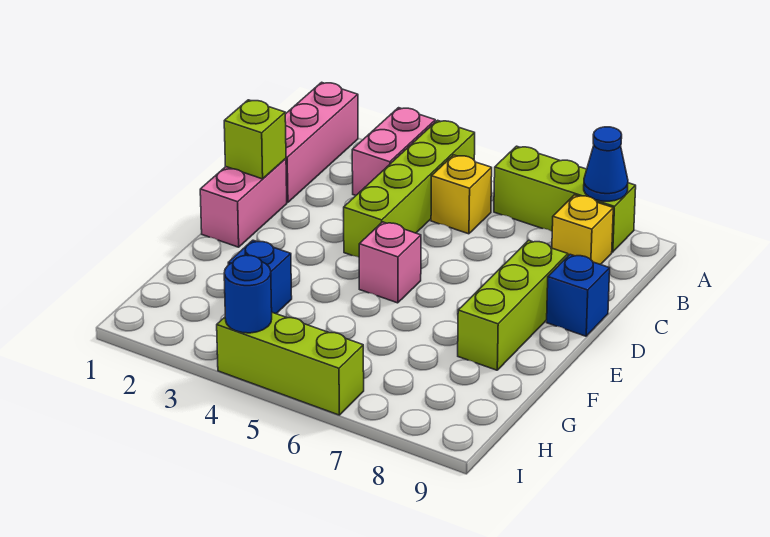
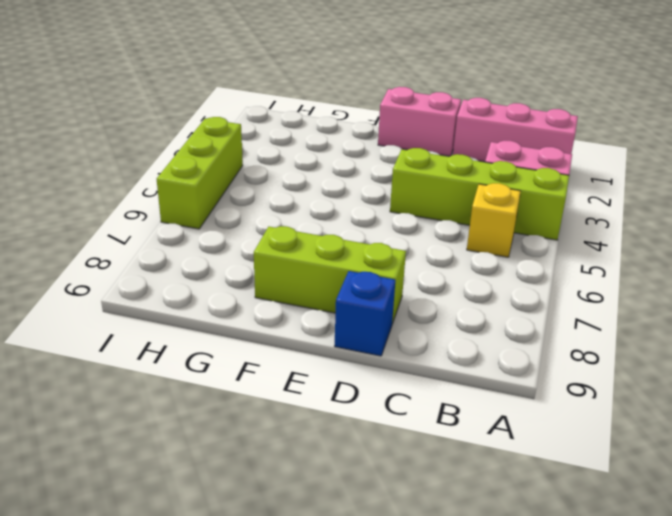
none -> lime brick A6:A8 level 1
none -> yellow brick B8 level 1
none -> pink brick E5 level 1

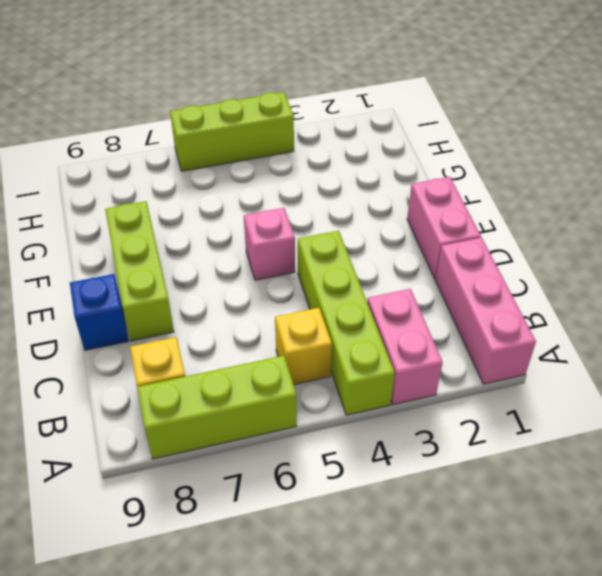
none -> blue brick G3 level 1
none -> blue cone A8 level 2
none -> lime brick D1 level 2

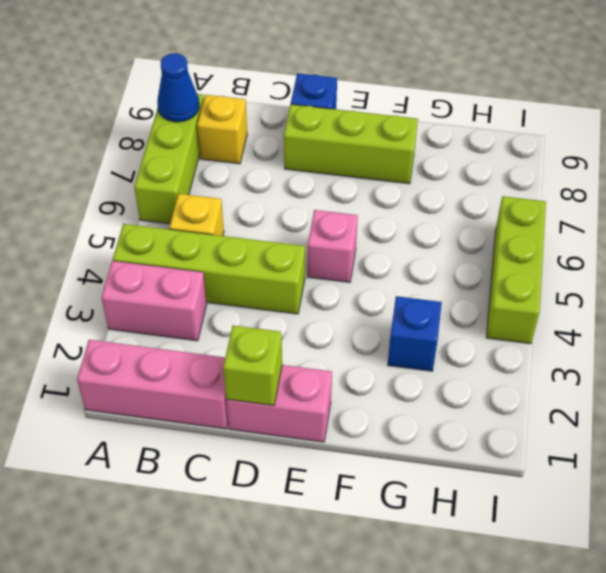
none -> blue round brick I4 level 2

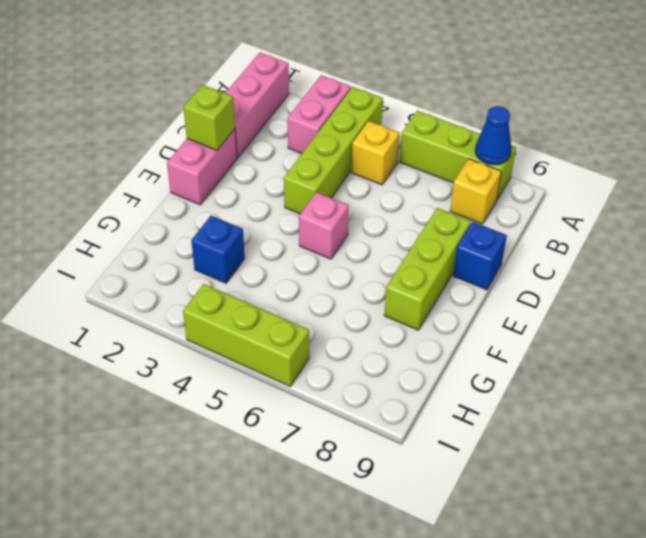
none -> blue round brick I4 level 2

